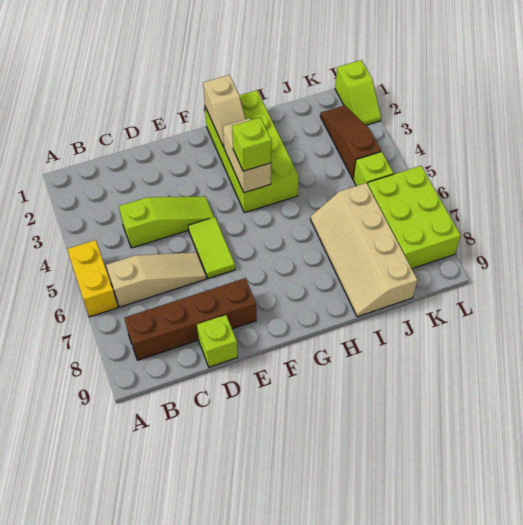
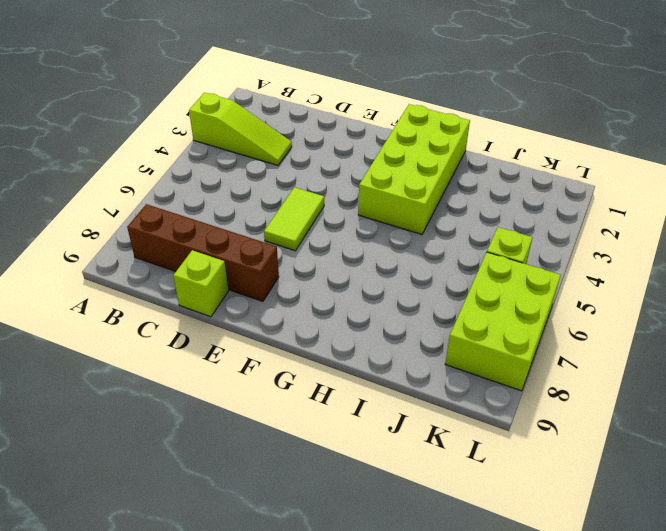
lime slope A3:C3 level 1 top A -> lime slope C4:E4 level 1 top C
none -> yellow brick A5:A6 level 1
none -> tan slope B6:D6 level 1 top B
none -> tan slope I6:J9 level 1 top J

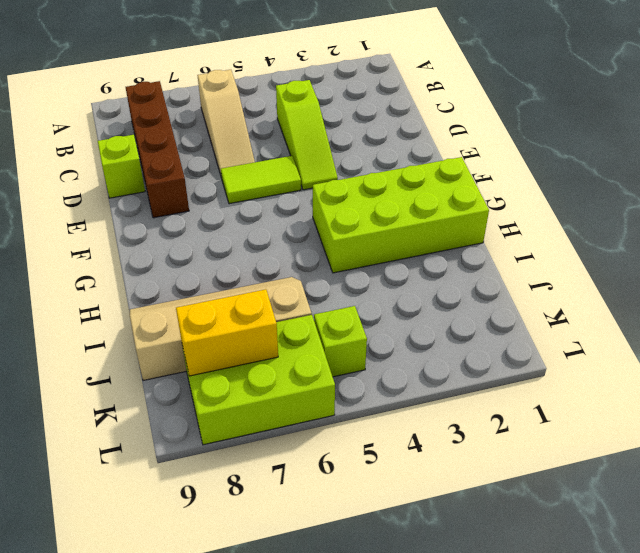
yellow brick K7:K8 level 2 -> yellow brick A5:A6 level 1
none -> brown slope K2:K4 level 1 top 4
none -> lime slope L1:L2 level 1 top 1
none -> tan slope G1:G2 level 2 top 1

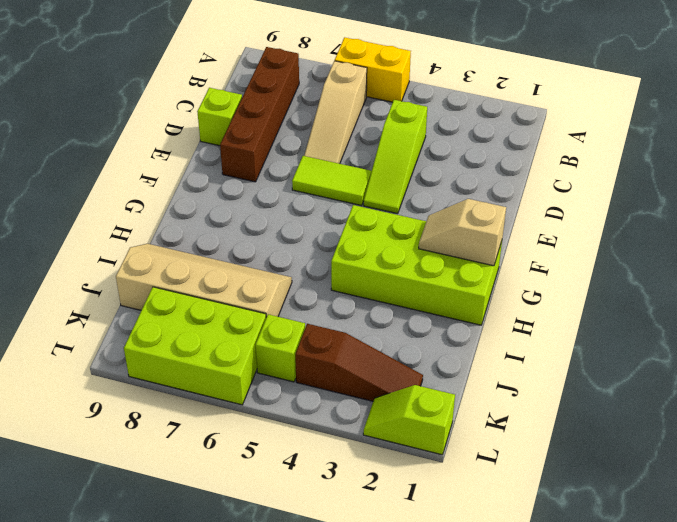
none -> tan brick G3:G4 level 2
none -> lime brick G4 level 3

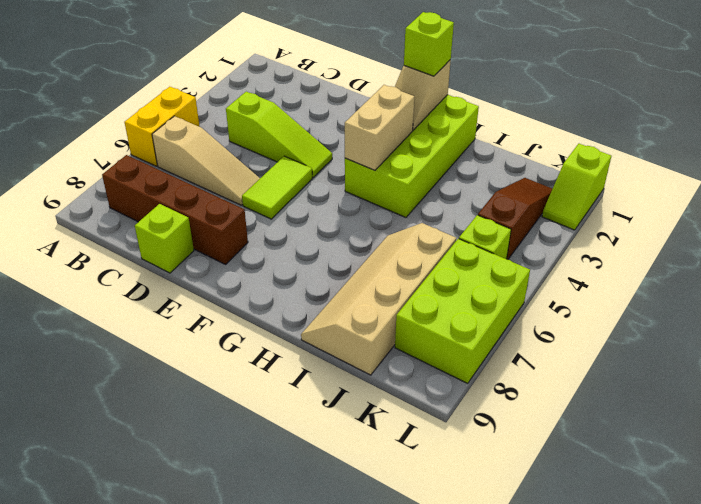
lime brick G1 level 3 -> lime brick G4 level 3

